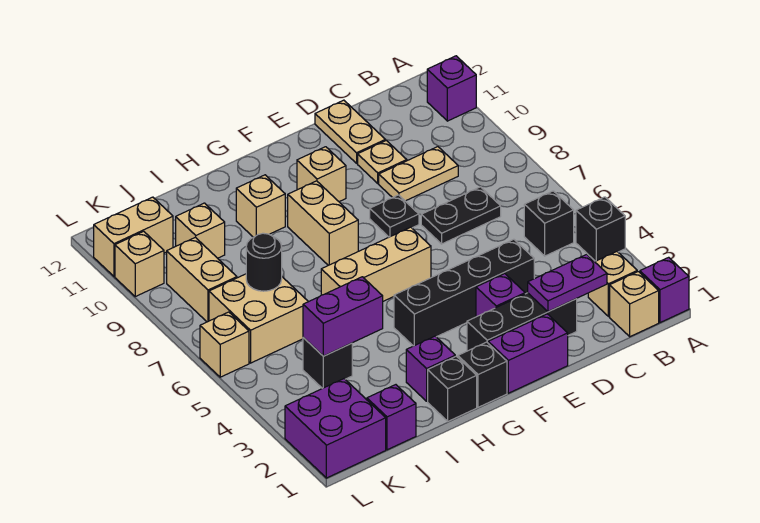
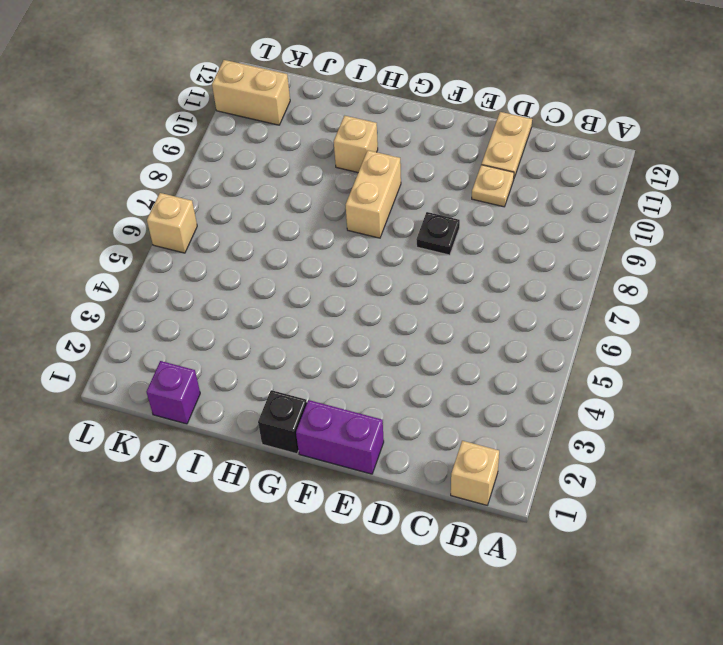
none -> purple brick A1 level 1
none -> black brick A4 level 1
none -> purple brick A11 level 1
none -> tan brick B2 level 1

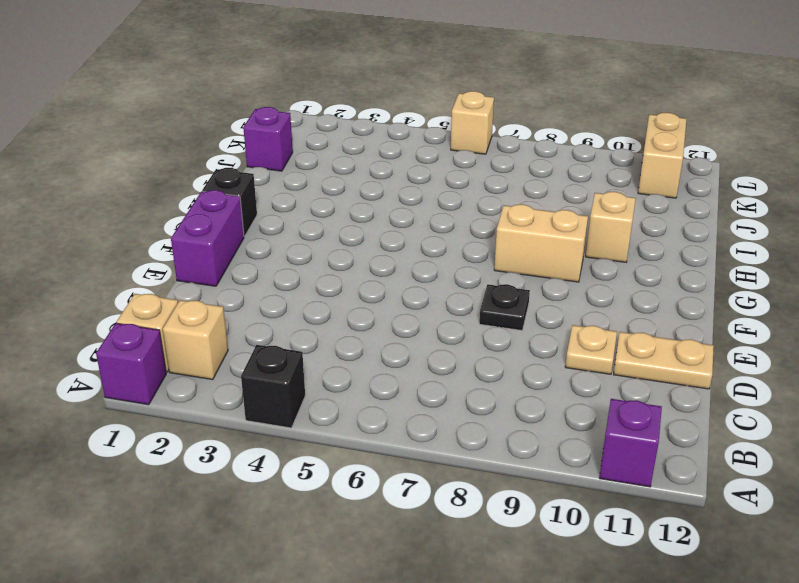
none -> black brick B5 level 1
none -> black plate C7:D7 level 1
none -> tan plate C9:D9 level 1
none -> black brick D2:F2 level 1

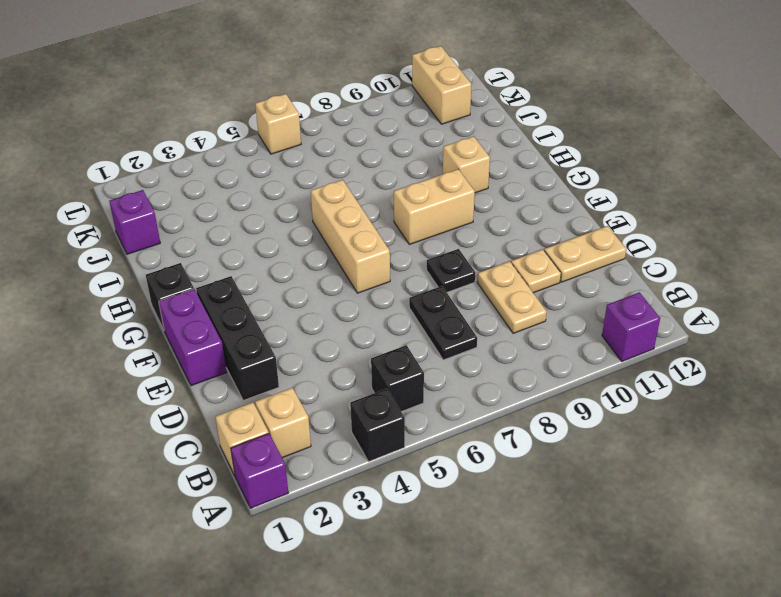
none -> black brick D4:G4 level 1
none -> purple brick E3 level 1
none -> tan brick F10 level 1
none -> black brick H1 level 1

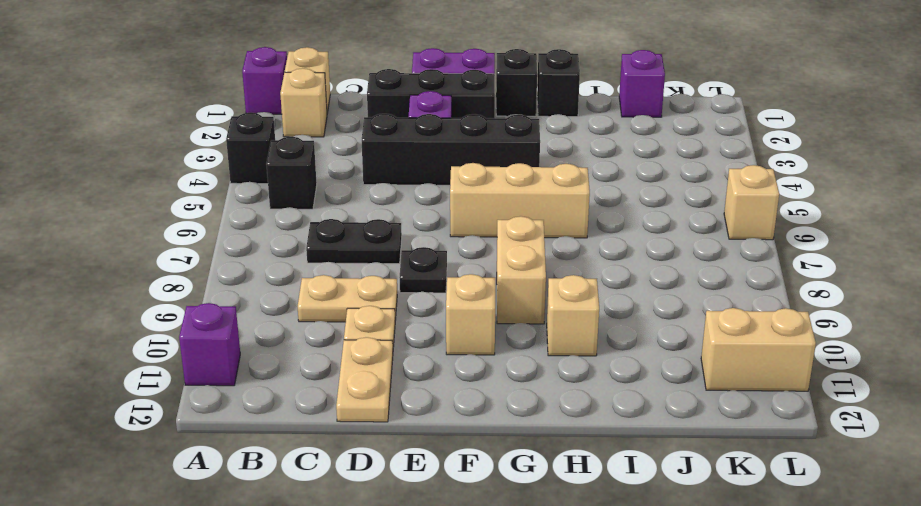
none -> purple brick H2 level 1
none -> black brick J4 level 1
none -> tan brick J6:K7 level 1
none -> tan brick J10 level 1

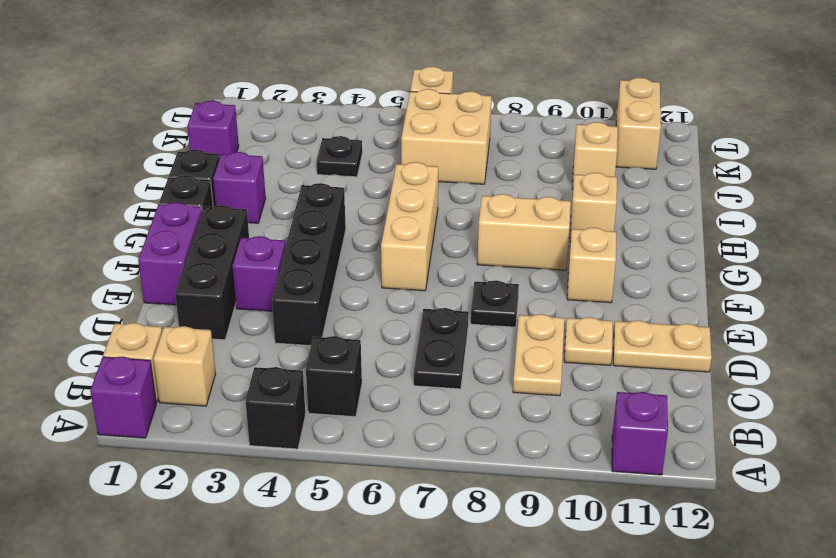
black plate J4 level 1 -> black brick J4 level 1
none -> purple brick K1:L2 level 1
none -> tan brick K8:K9 level 1
none -> tan brick L10 level 1
none -> purple plate C2:D2 level 2

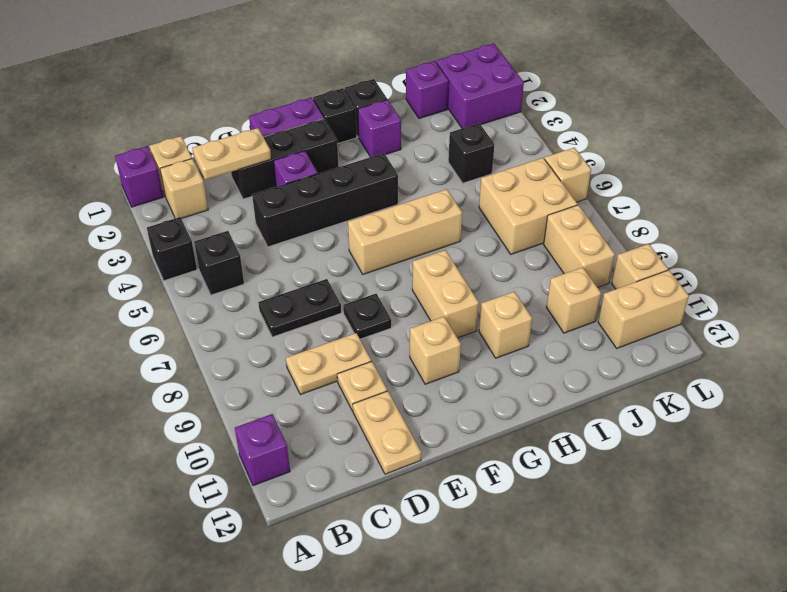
tan plate C2:D2 level 2 -> purple plate C2:D2 level 2
none -> purple brick I4:J4 level 2
none -> black round brick J7 level 2

